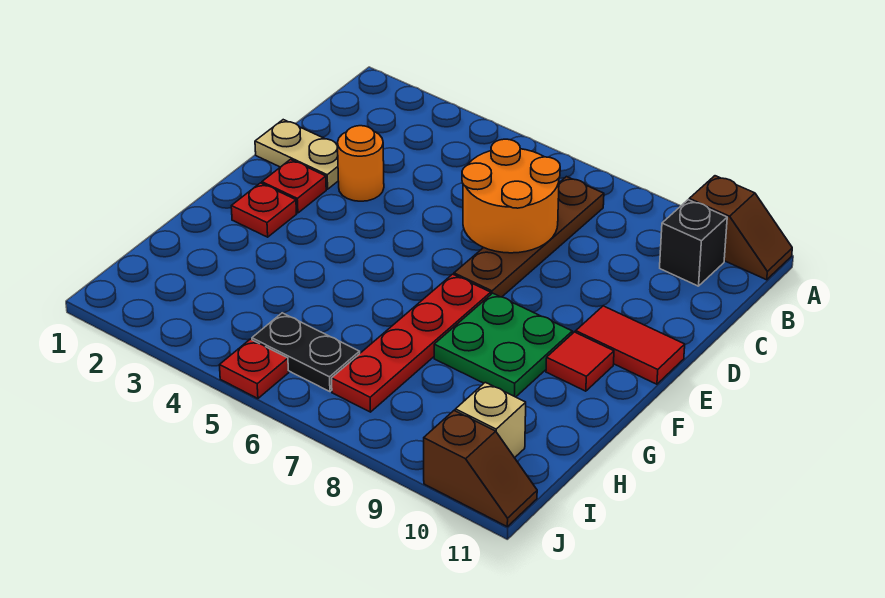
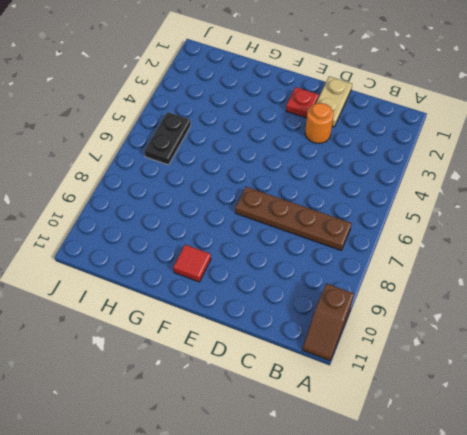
none -> black brick B10 level 1
none -> red tile E10:E11 level 1
none -> red plate F2 level 1

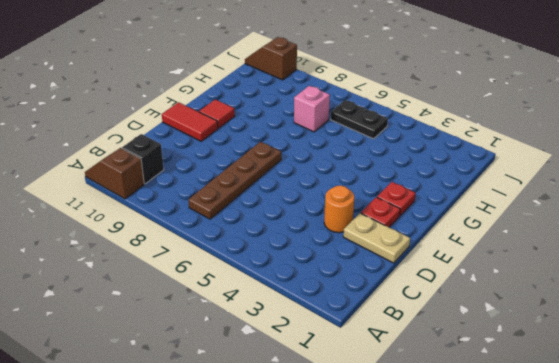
pink brick H7 level 1 -> red plate F7:I7 level 1
none -> green plate F8:G9 level 1
none -> tan brick I10 level 1
none -> red plate J5 level 1

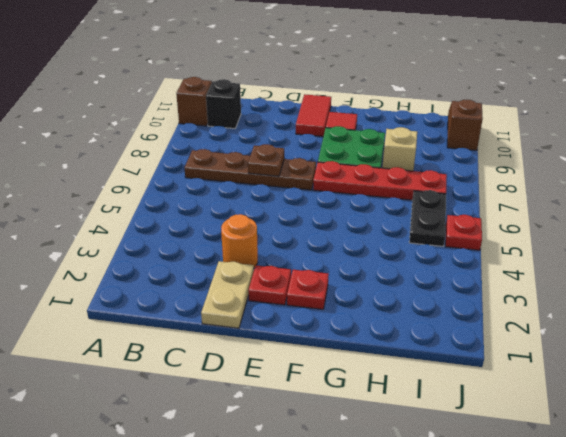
brown plate D7 level 2 -> orange round brick C6:D7 level 2
tan brick H8 level 1 -> tan brick I10 level 1

